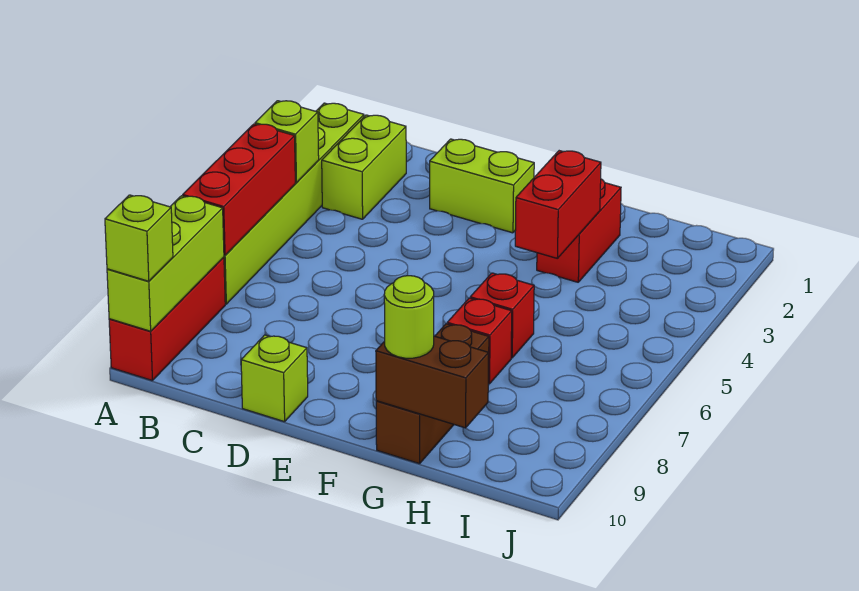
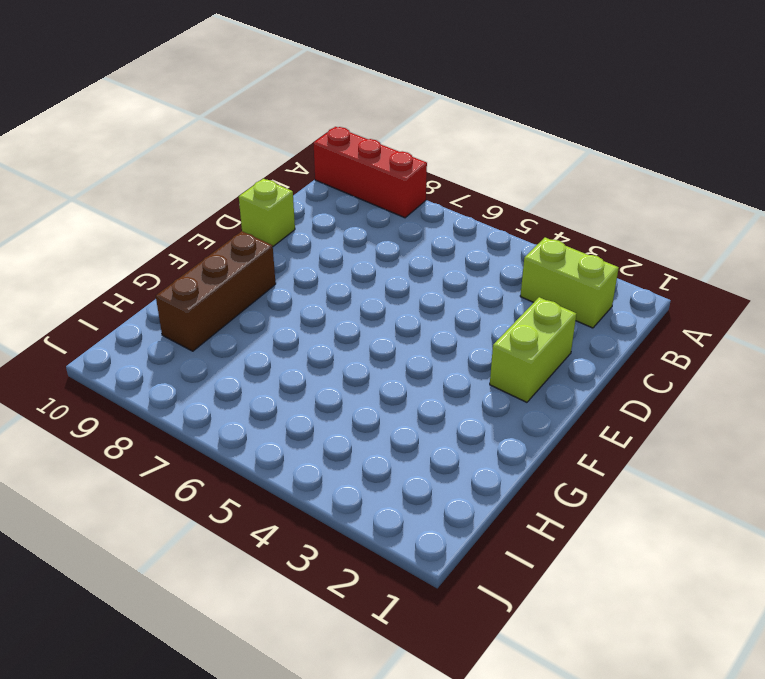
brown brick F9:H9 level 1 -> brown brick G8:G10 level 1
none -> lime brick A2:A7 level 1
none -> red brick G2:G3 level 1
none -> red brick G6 level 1

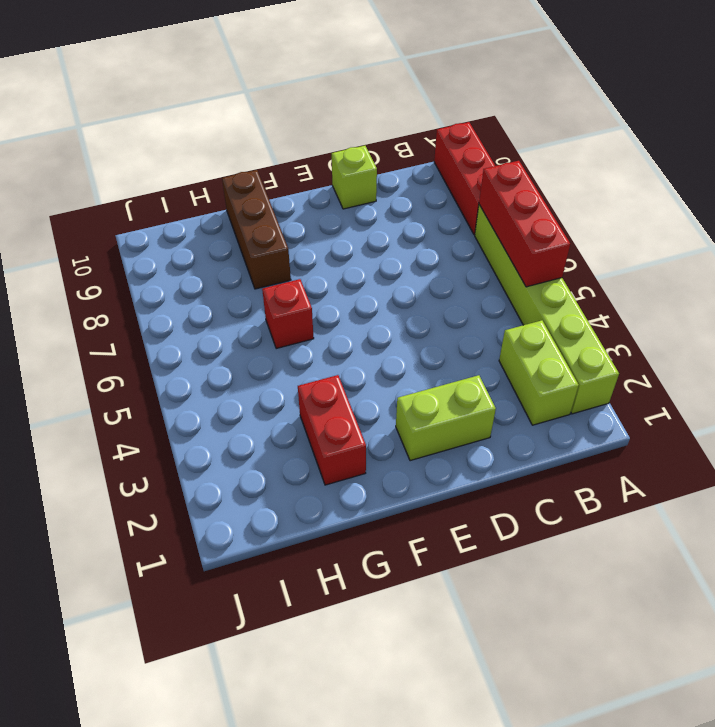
none -> red brick G7 level 1
none -> lime brick A4 level 2
none -> lime brick A8:A10 level 2

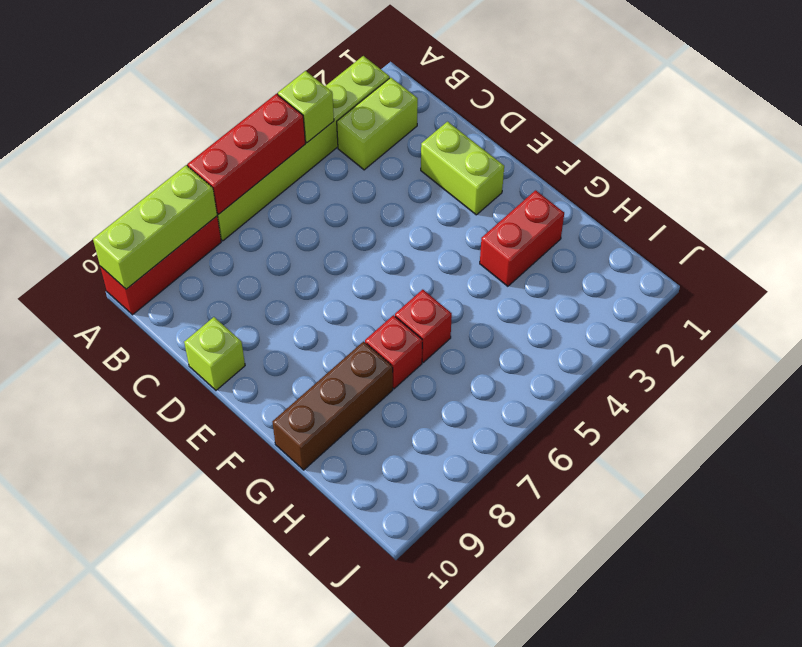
none -> red brick G3:G4 level 2
none -> brown brick G10:H10 level 2
none -> lime brick A10 level 3

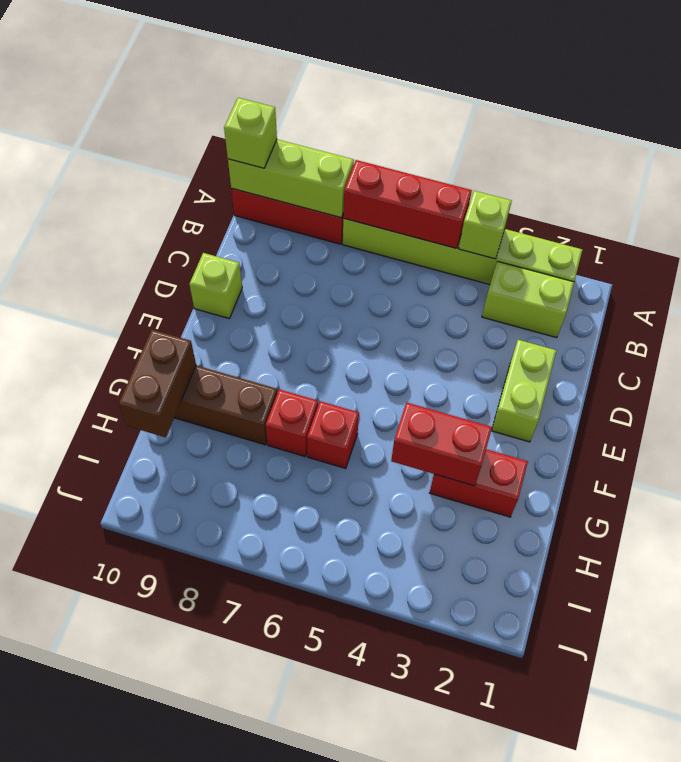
none -> lime round brick G10 level 3

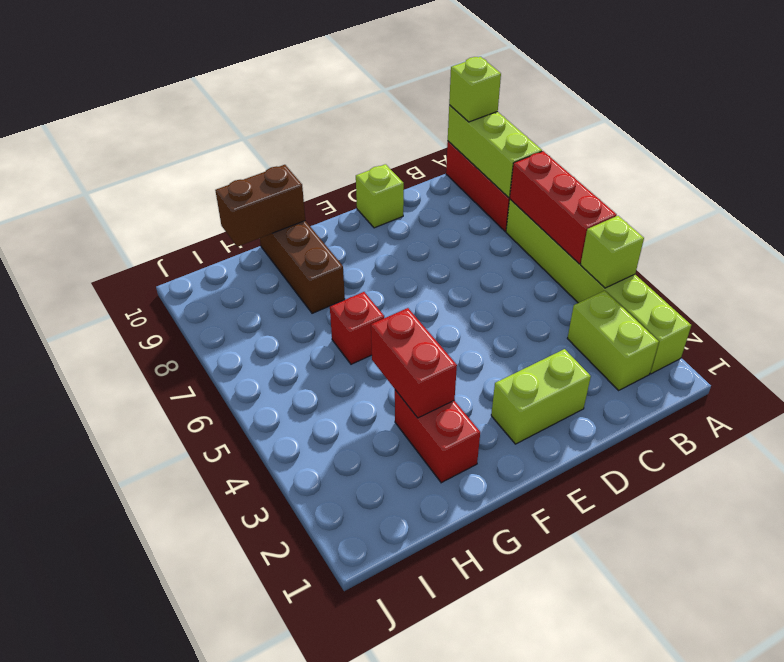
none -> red brick G7 level 1
none -> lime round brick G10 level 3

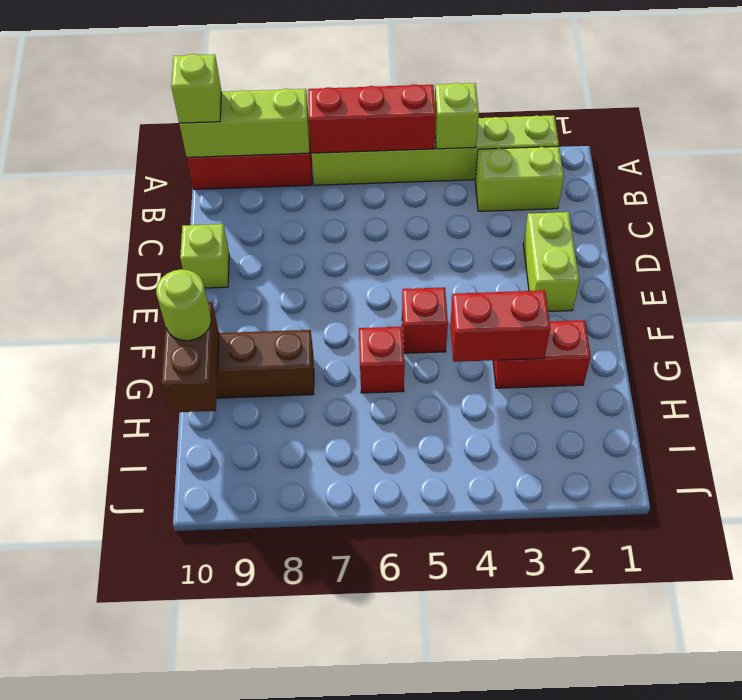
red brick F5 level 1 -> red brick G7 level 1

